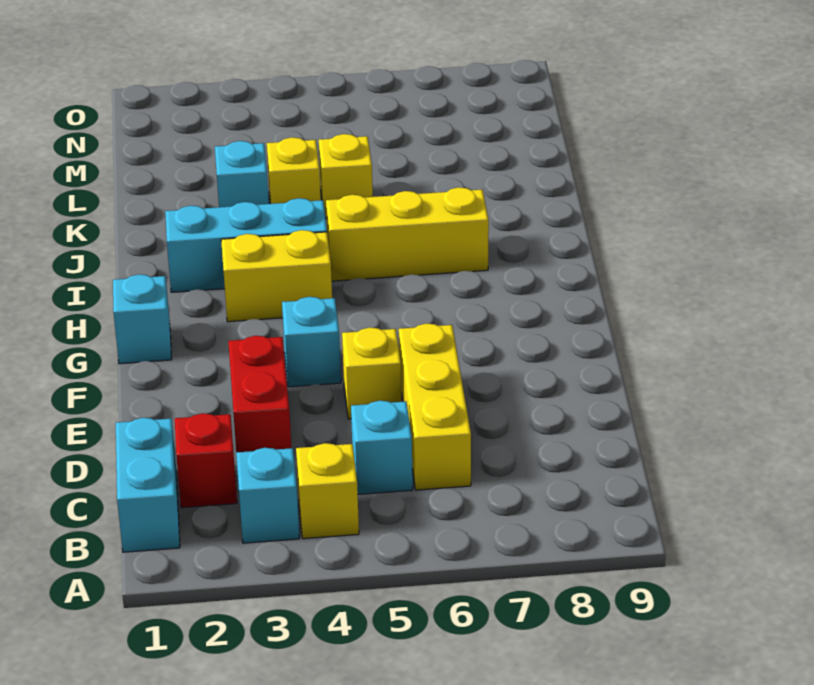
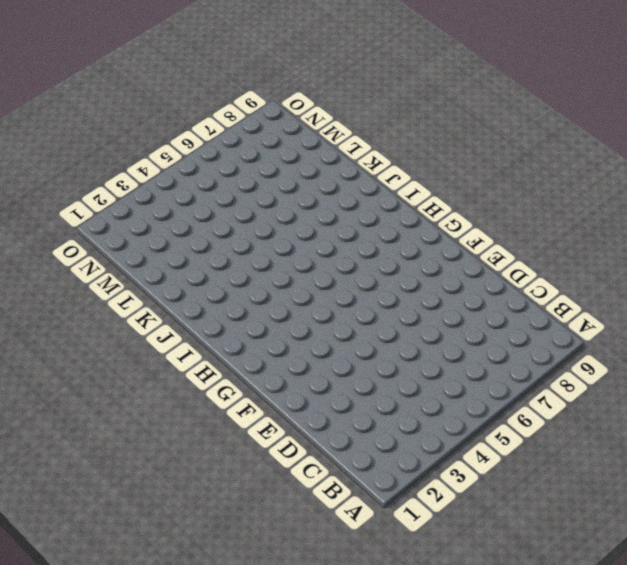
none -> cyan brick B1:C1 level 1
none -> cyan brick B3 level 1
none -> yellow brick B4 level 1

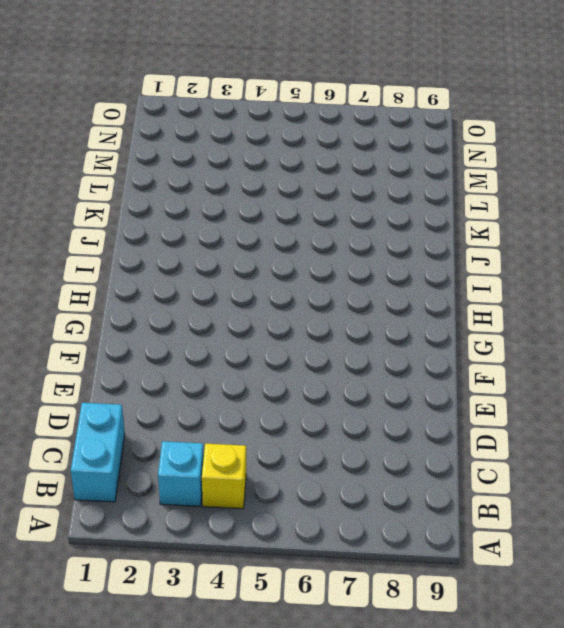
none -> red brick C2 level 1
none -> cyan brick C5 level 1
none -> yellow brick C6:E6 level 1

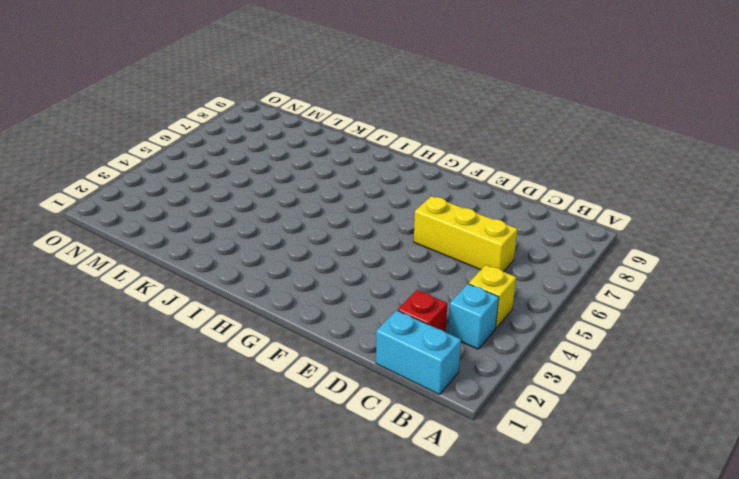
none -> cyan brick C5 level 1
none -> red brick D3:E3 level 1
none -> yellow brick E5 level 1

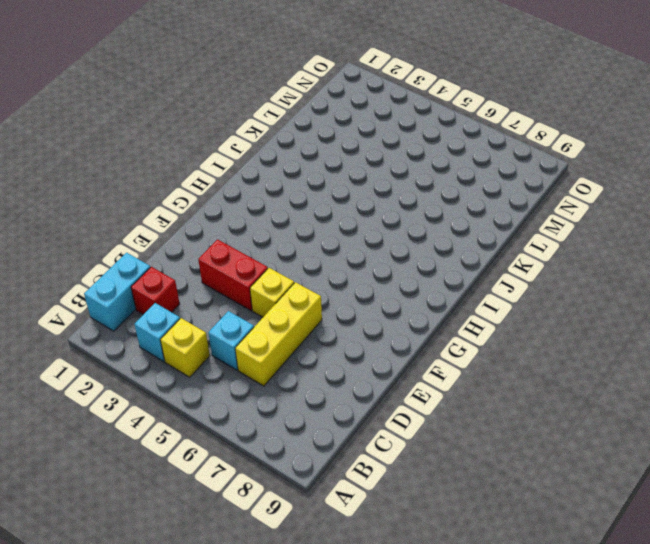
red brick E3:E4 level 1 -> red brick D3:E3 level 1
none -> cyan brick F4 level 1
none -> cyan brick G1 level 1
none -> yellow brick H3:H4 level 1

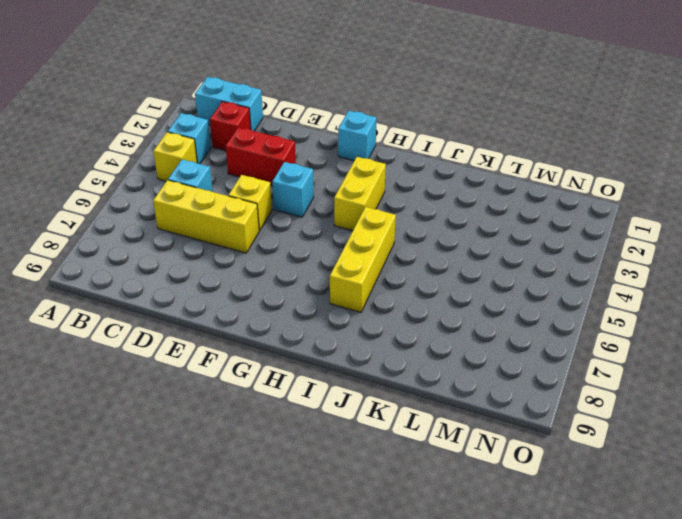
none -> cyan brick I2:I4 level 1
none -> cyan brick K3 level 1
none -> yellow brick K4 level 1

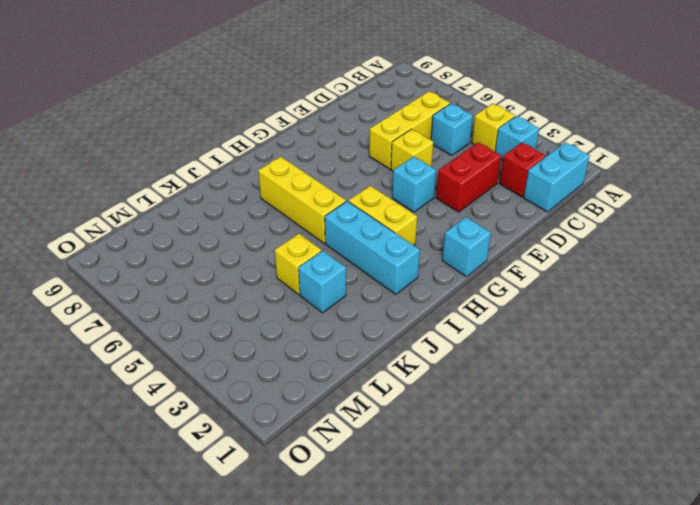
none -> yellow brick K5 level 1

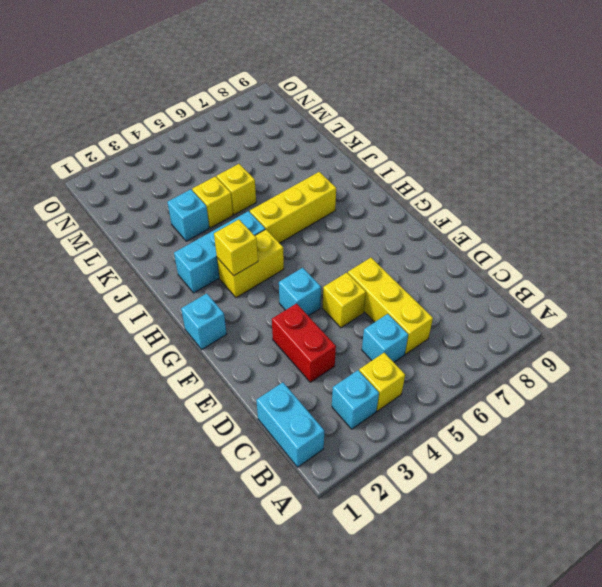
yellow brick H3 level 2 -> none
none -> red brick C2 level 1

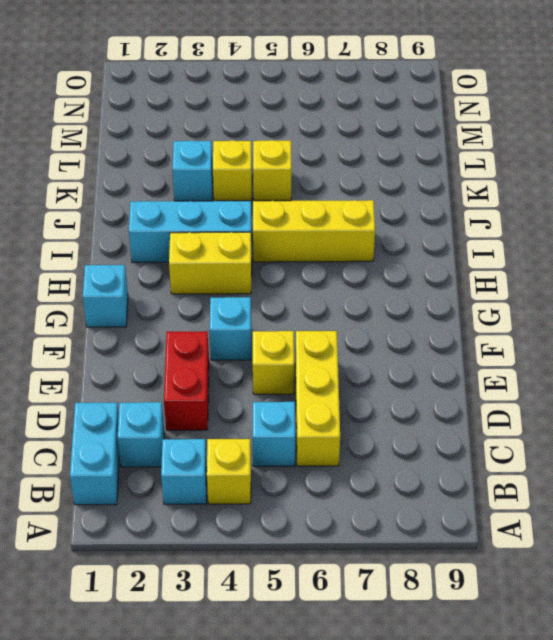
cyan brick C2 level 1 -> red brick C2 level 1

